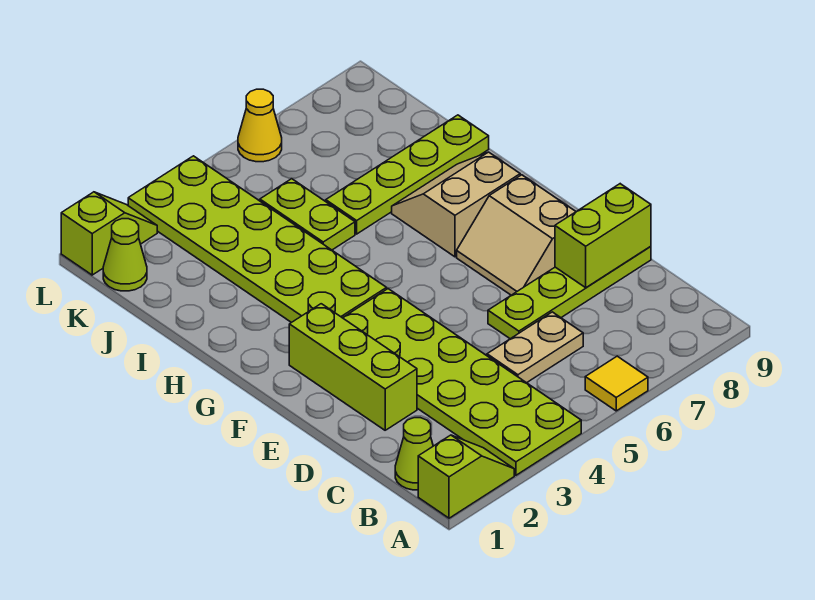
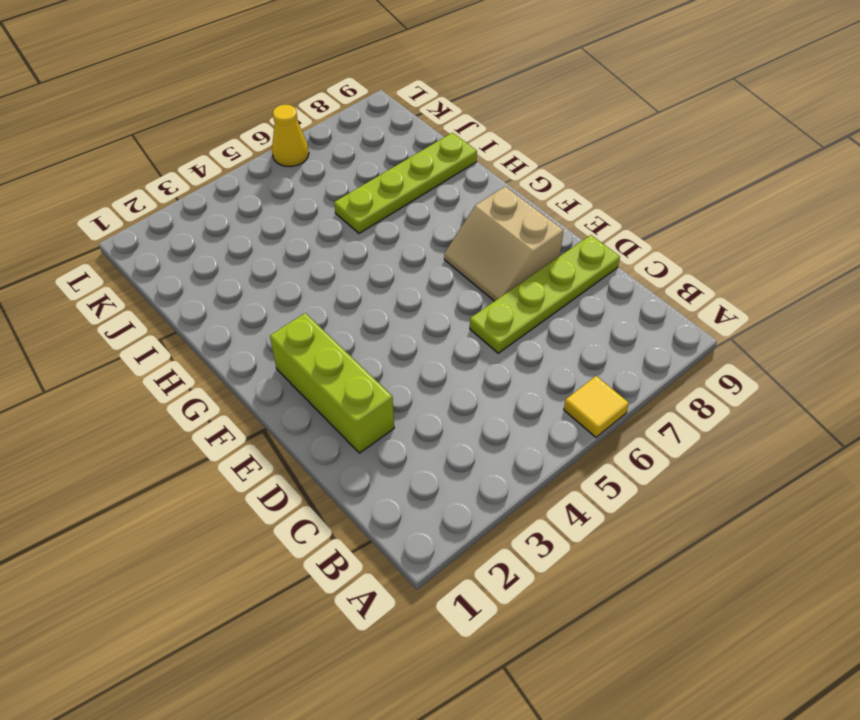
none -> lime slope A1:A2 level 1 top 1
none -> lime plate A3:F4 level 1
none -> lime cone B1 level 1

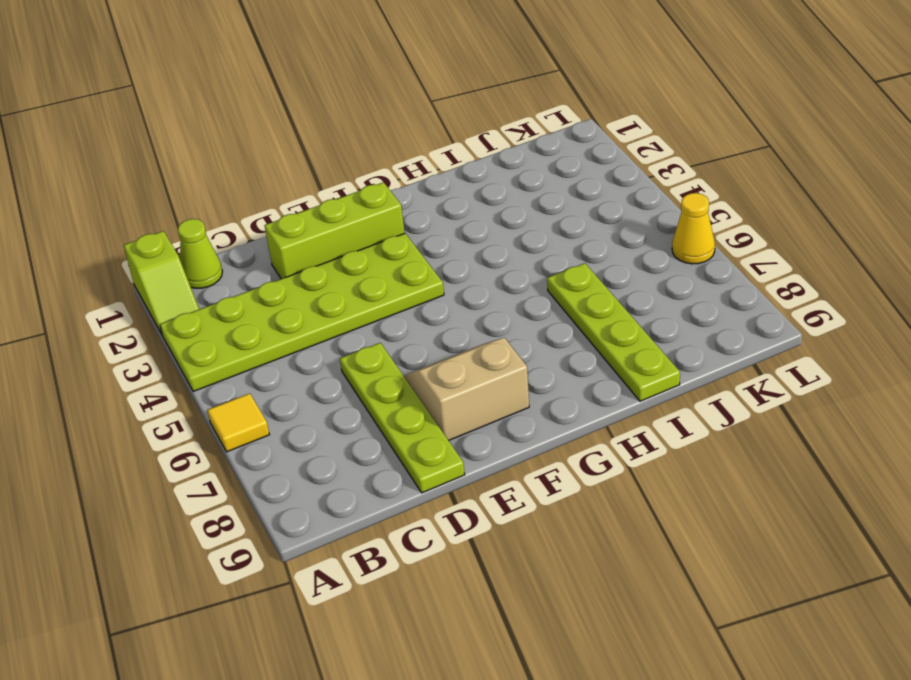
none -> tan plate C5:C6 level 1
none -> lime plate G3:L4 level 1
none -> tan slope G7:H8 level 1 top G

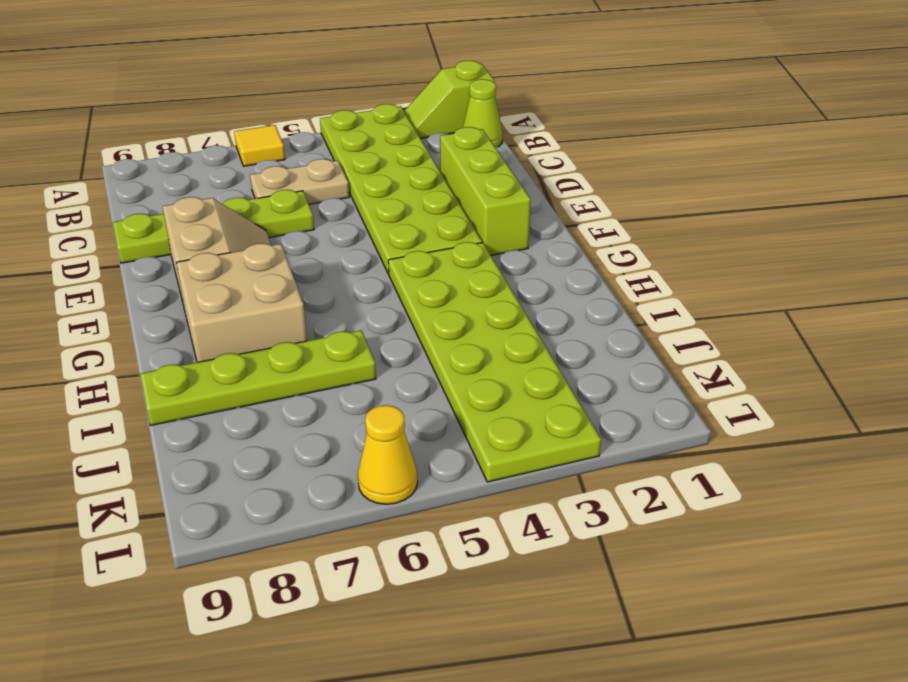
tan brick G7:H8 level 1 -> tan slope G7:H8 level 1 top G
none -> lime plate I5:J5 level 1
none -> lime cone K1 level 1
none -> lime slope L1:L2 level 1 top 1

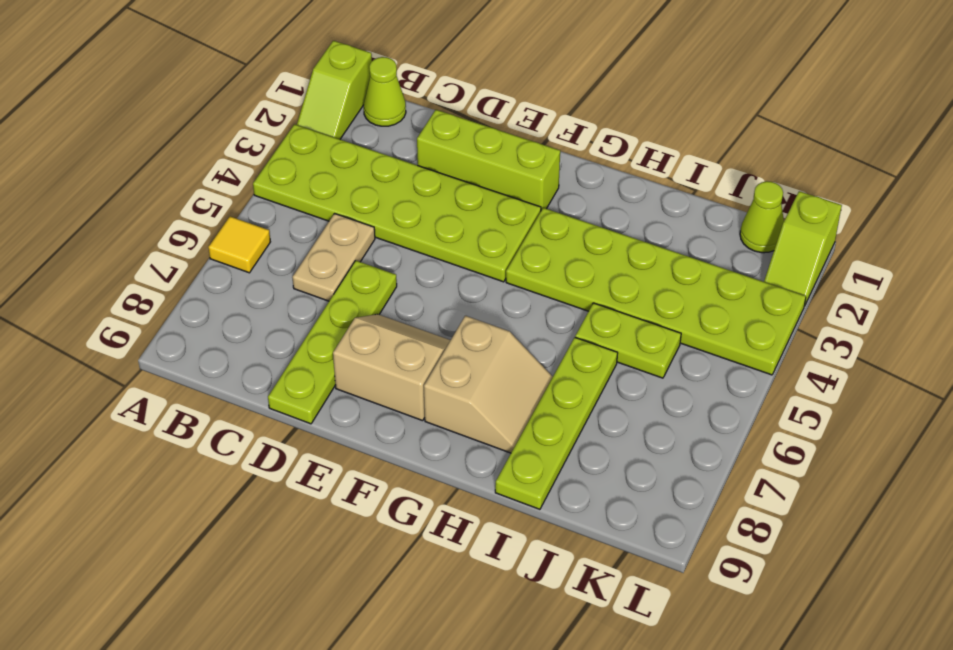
none -> yellow cone L6 level 1
none -> lime brick D8:D9 level 2

